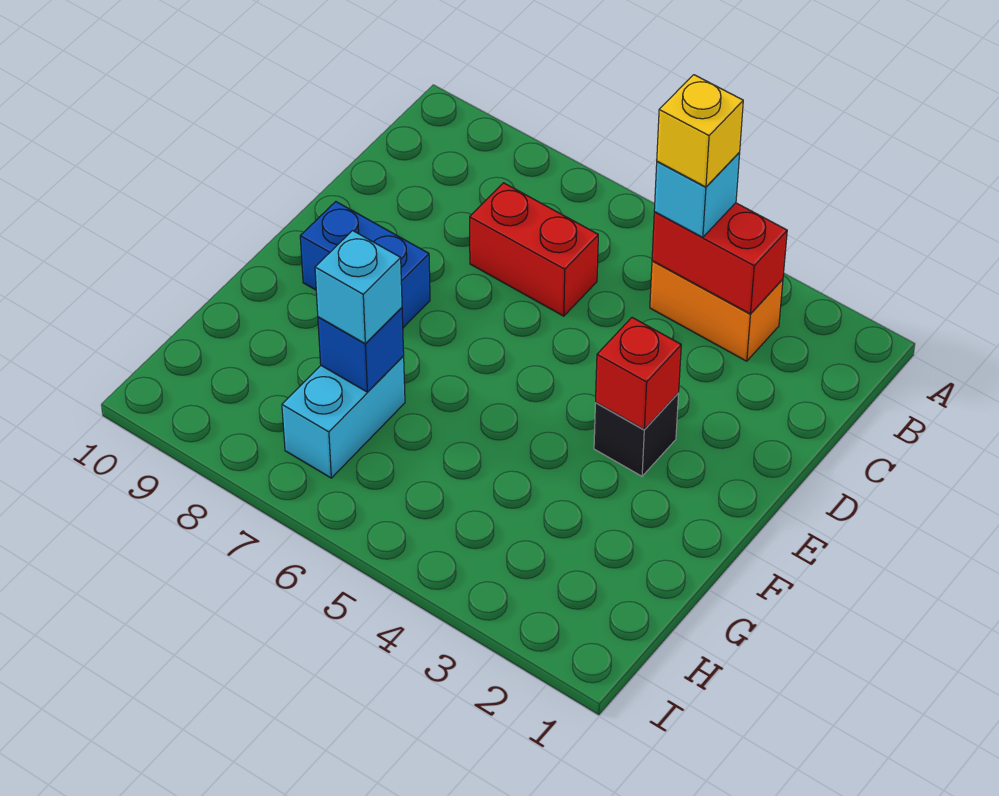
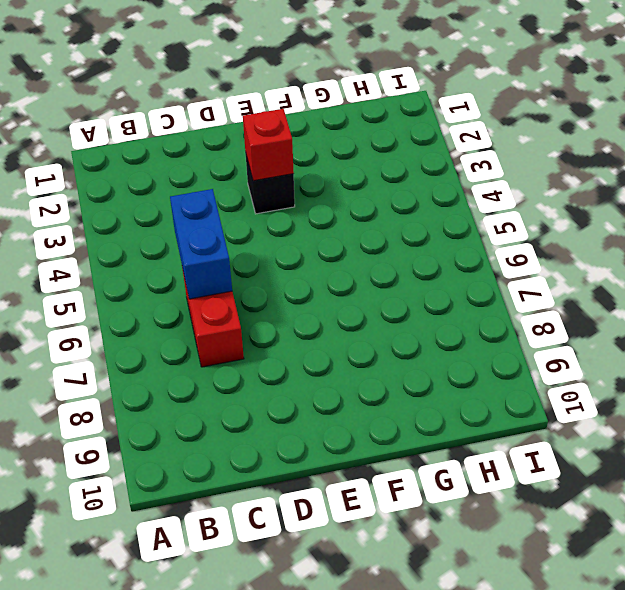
blue brick C5:C6 level 2 -> blue brick E8:E9 level 1
none -> orange brick B3:B4 level 1
none -> cyan brick G7:H7 level 1

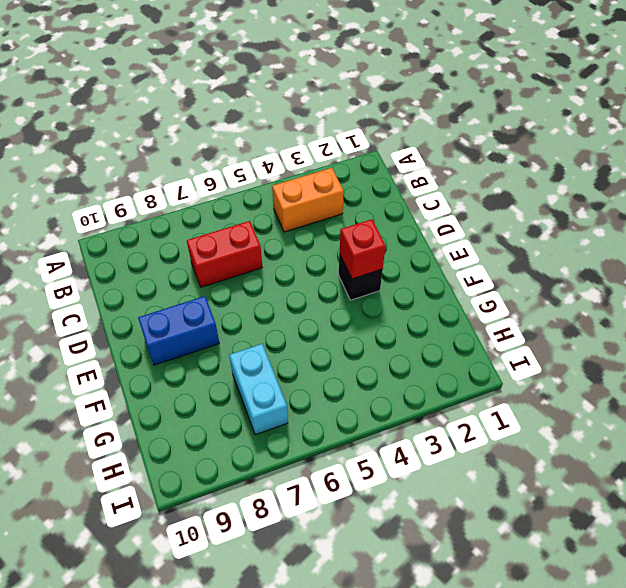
none -> red brick B3:B4 level 2
none -> blue brick G7 level 2

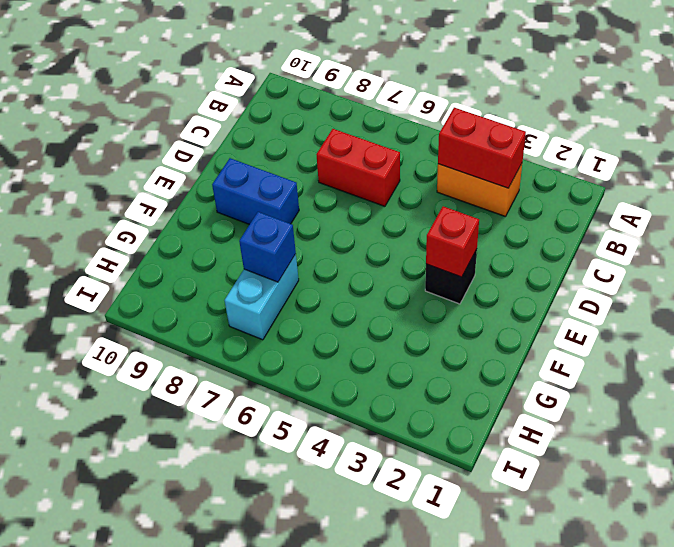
none -> cyan brick B4 level 3
none -> cyan brick G7 level 3

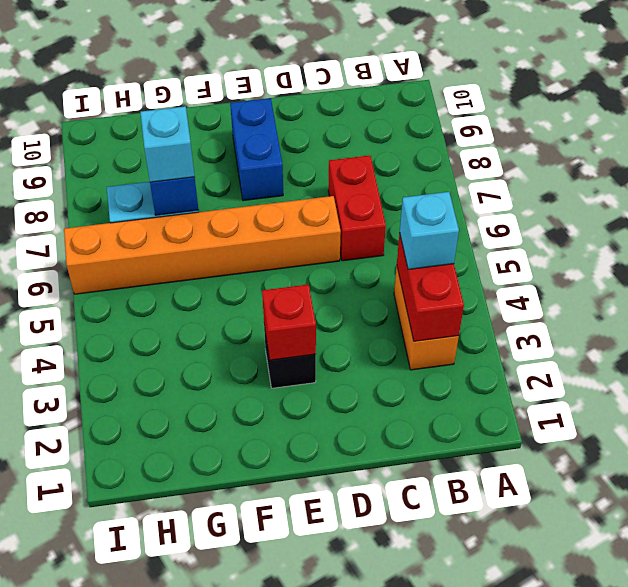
orange brick D6:I6 level 1 -> none
none -> yellow brick B4 level 4

